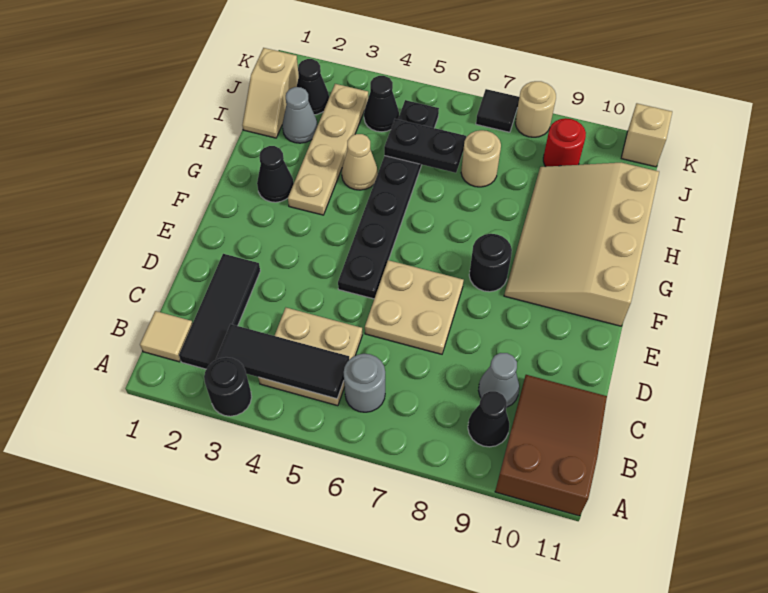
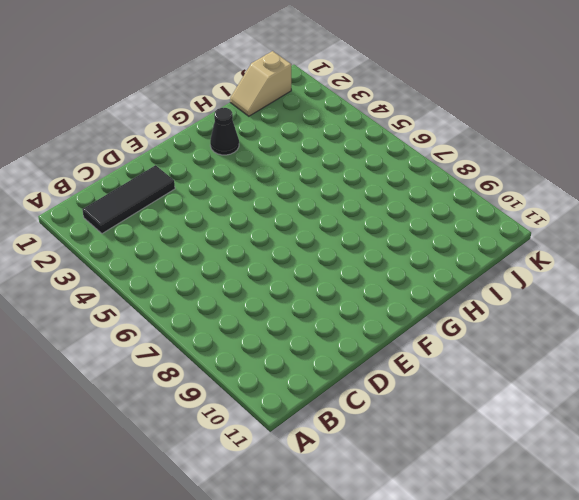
none -> black round brick A3 level 1
none -> brown slope A10:C11 level 1 top A
none -> tan tile B1 level 1

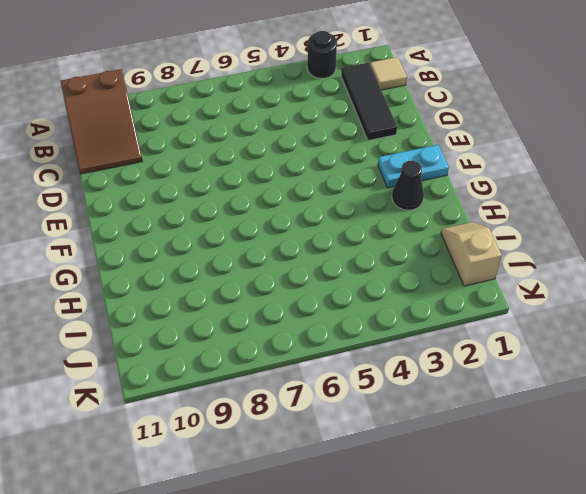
cyan plate F1:F2 level 1 -> none
none -> tan plate B4:C5 level 1
none -> grey round brick B6 level 1
none -> black cone B9 level 1

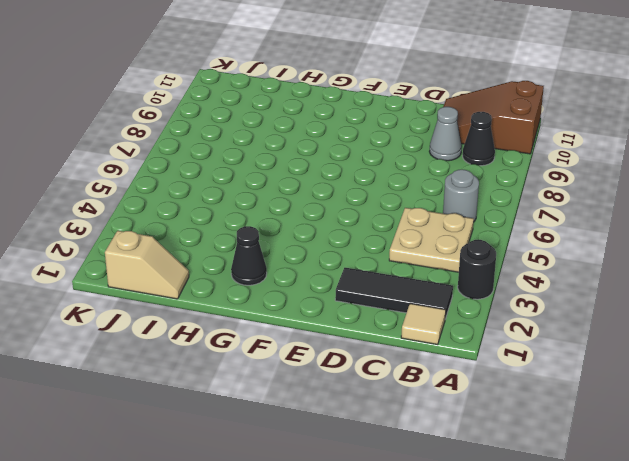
none -> tan plate D6:E7 level 1
none -> black plate E5:J5 level 1
none -> black round brick F8 level 1

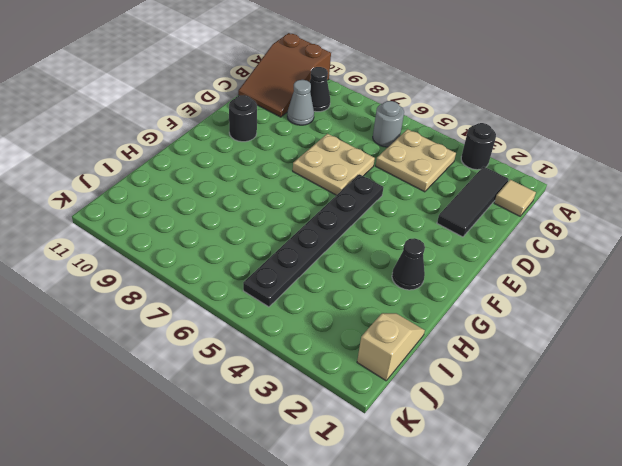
black round brick E10 level 1 -> black round brick F8 level 1
none -> tan slope F9:I11 level 1 top 11
none -> tan plate G3:J3 level 1
none -> tan cone H4 level 1

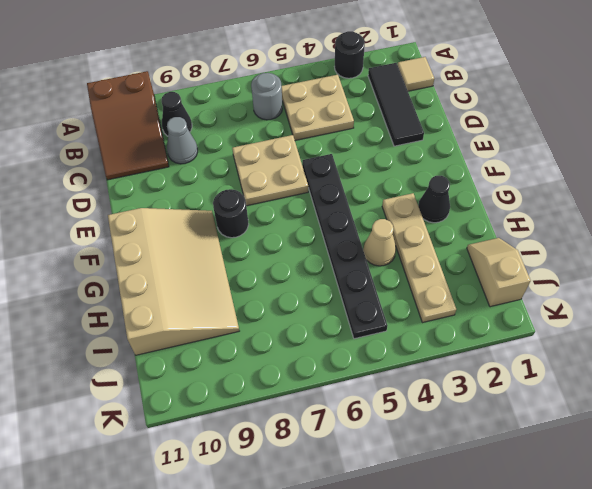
none -> grey cone I2 level 1
none -> tan round brick I7 level 1
none -> black cone J2 level 1

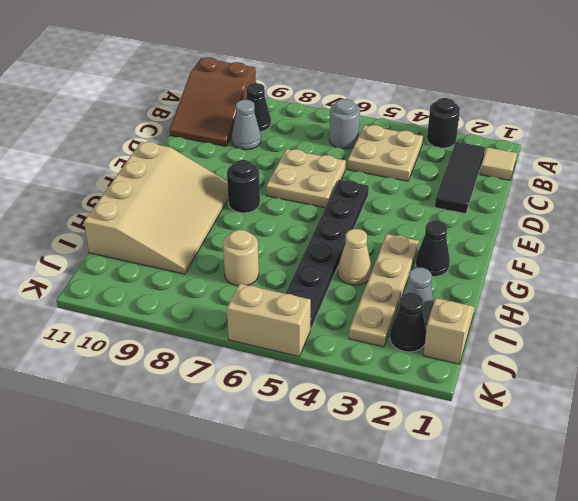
tan brick K5:K6 level 1 -> none
none -> black cone J4 level 1
none -> red round brick J9 level 1
none -> black tile K7 level 1

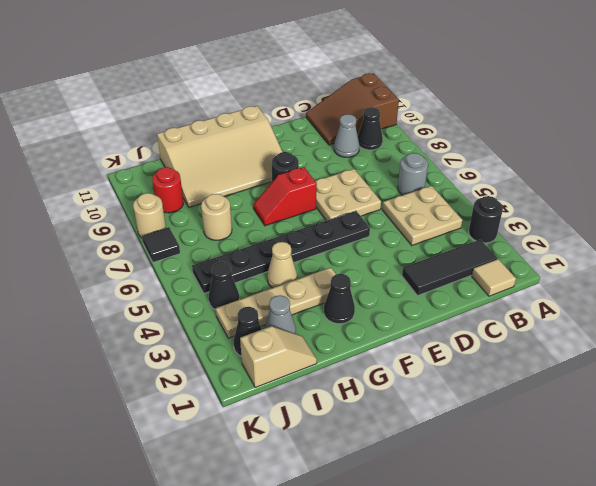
red slope F7:G7 level 1 top F -> none
none -> tan brick K11 level 1
none -> black tile B3:B5 level 2
none -> black plate I5:I6 level 2

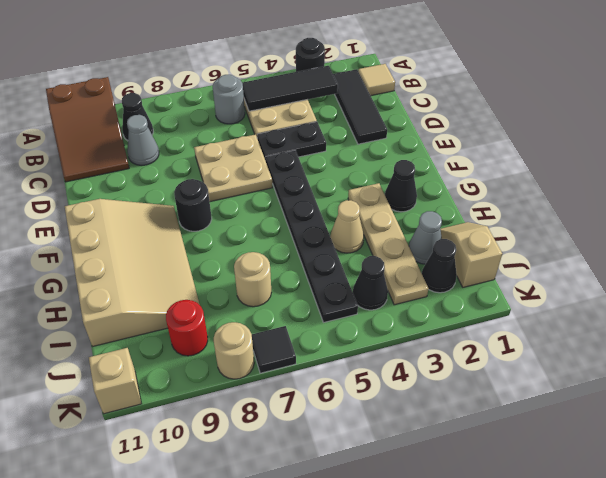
black plate D4:D5 level 1 -> black plate I5:I6 level 2

